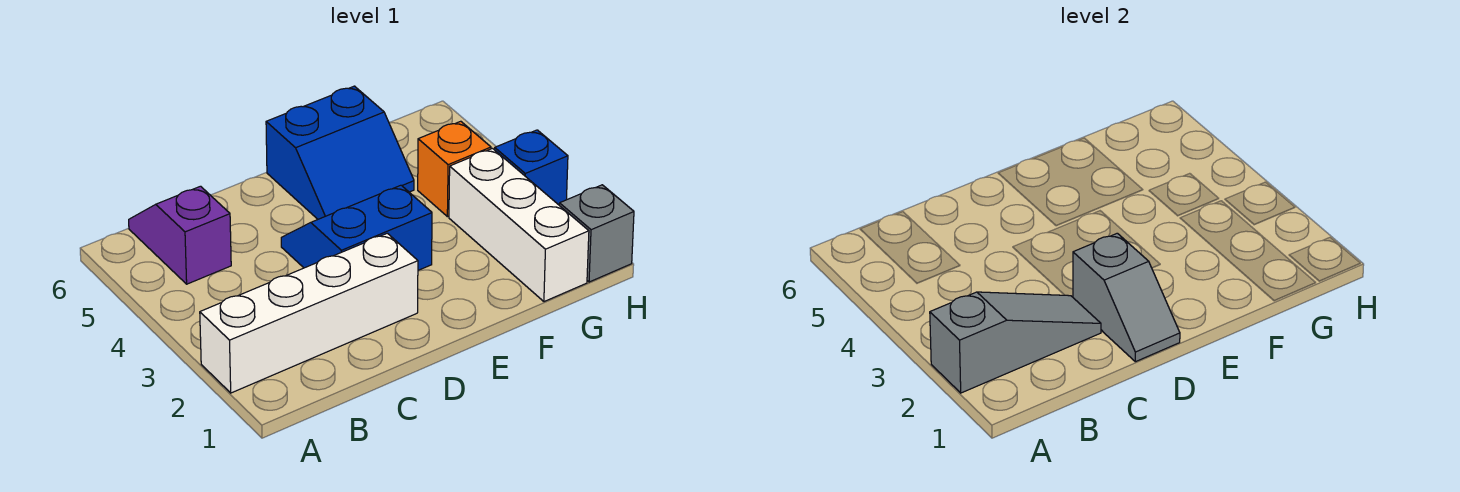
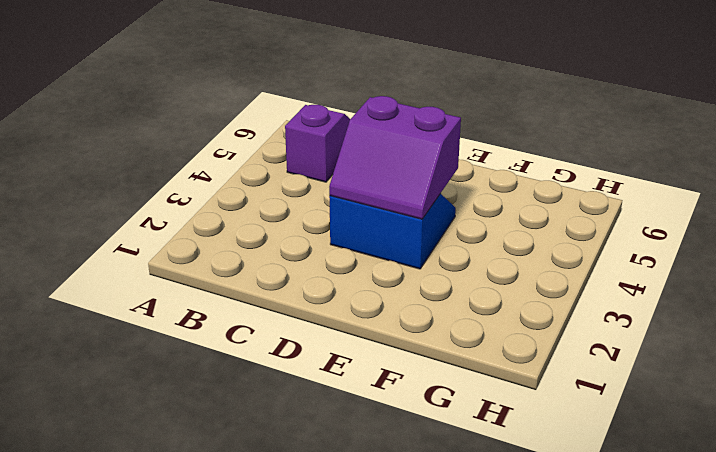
purple slope D3:E4 level 2 top 4 -> none
none -> white brick A2:D2 level 1
none -> blue slope E5:F6 level 1 top 6

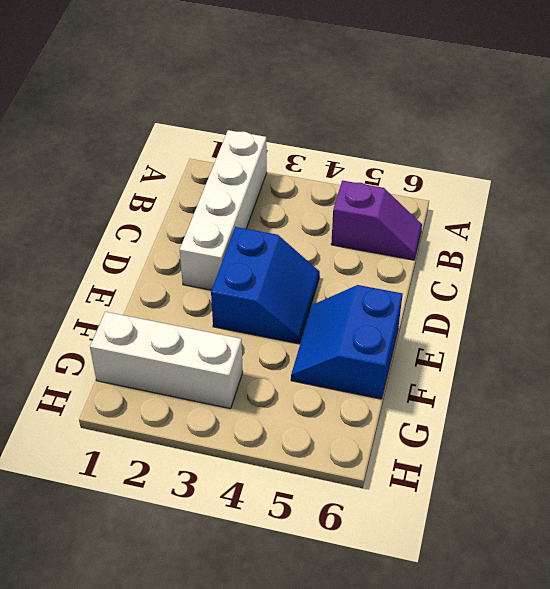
none -> orange brick G4 level 1
none -> grey brick H1 level 1

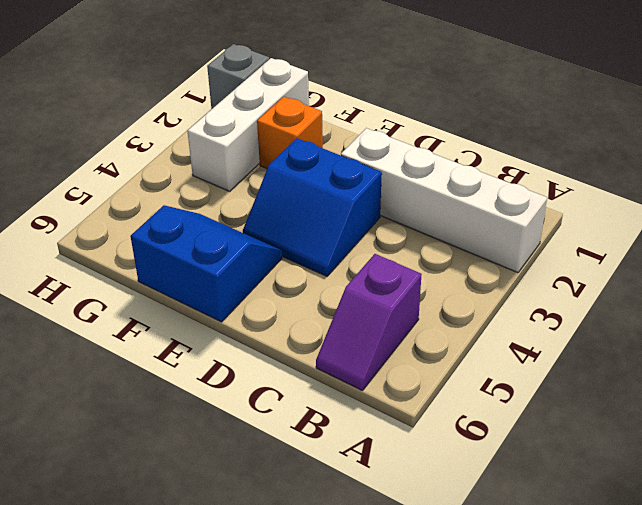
orange brick F2 level 1 -> orange brick G4 level 1
none -> blue brick H3 level 1
none -> grey slope A2:C2 level 2 top A

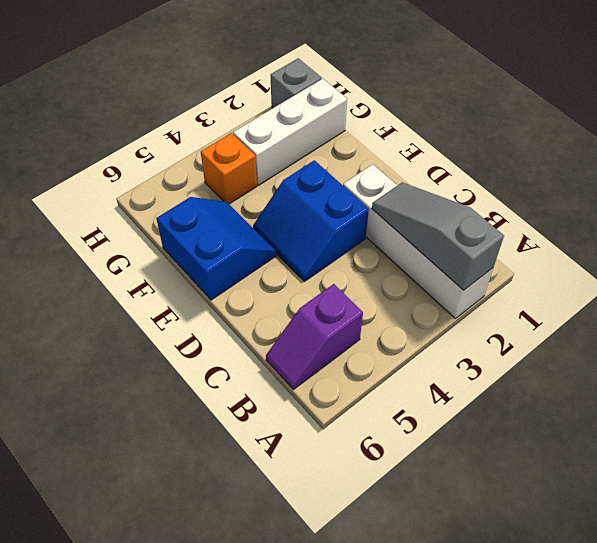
none -> blue brick H3 level 1
none -> grey slope D1:D2 level 2 top 2

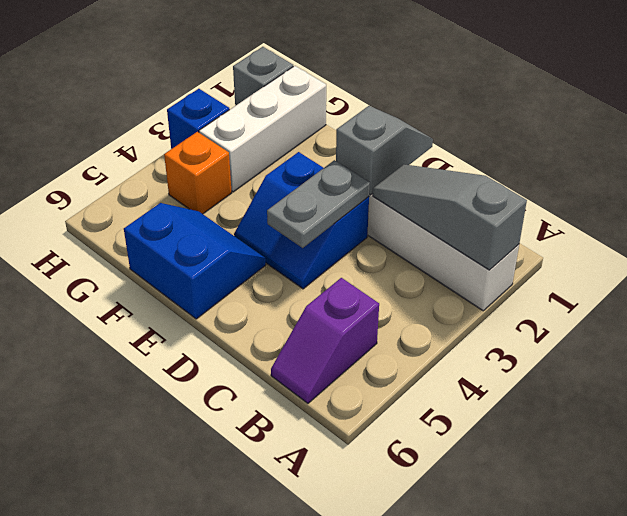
grey plate D3:D4 level 2 -> none

